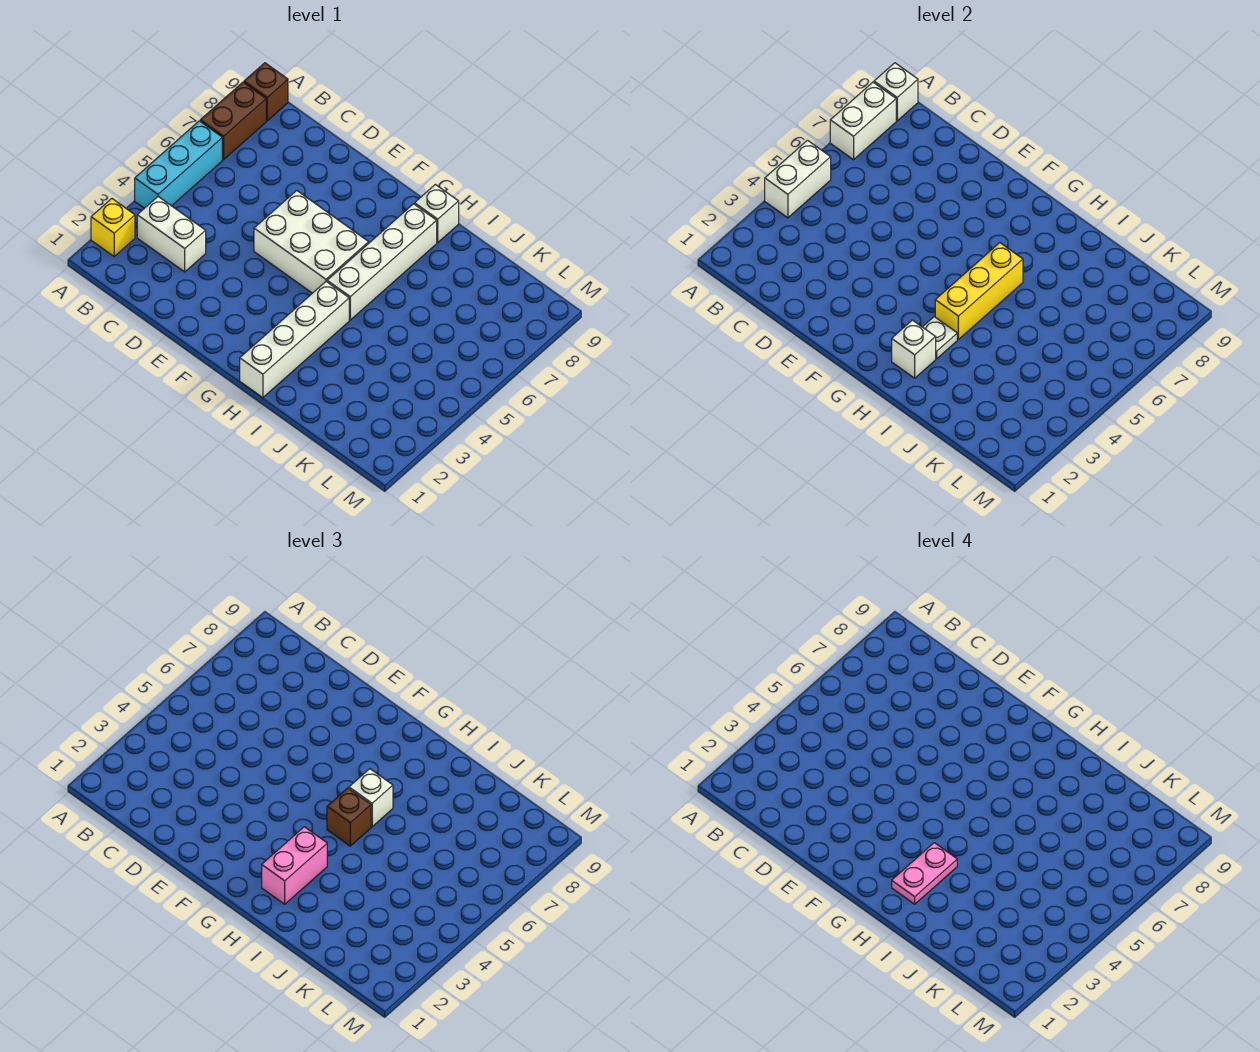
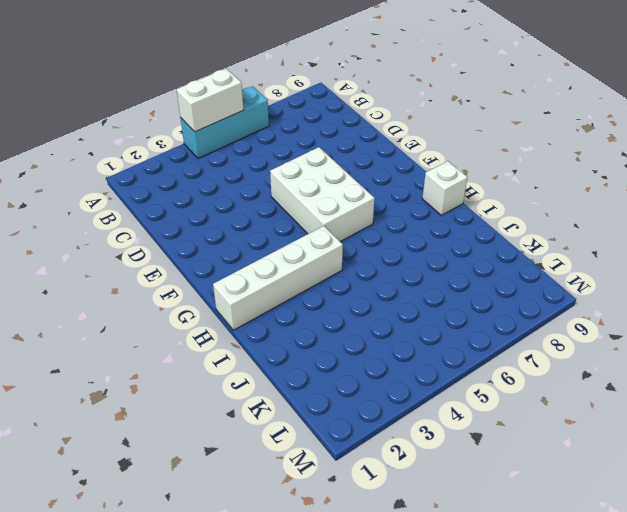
none -> yellow brick A2 level 1
none -> brown brick A7:A8 level 1
none -> brown brick A9 level 1

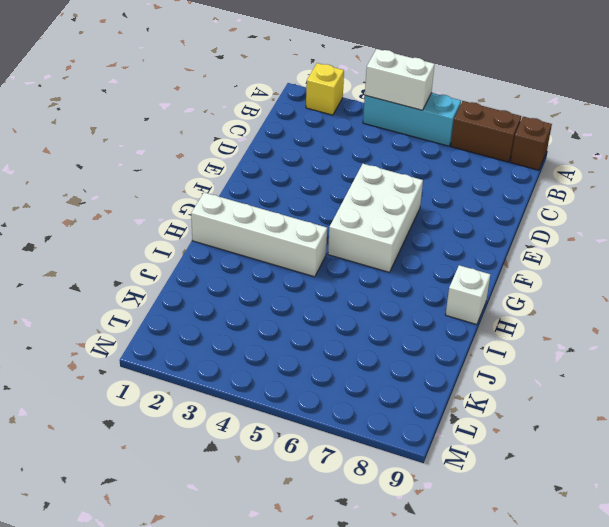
none -> white brick B3:C3 level 1
none -> white brick H5:H8 level 1
none -> white brick A7:A8 level 2

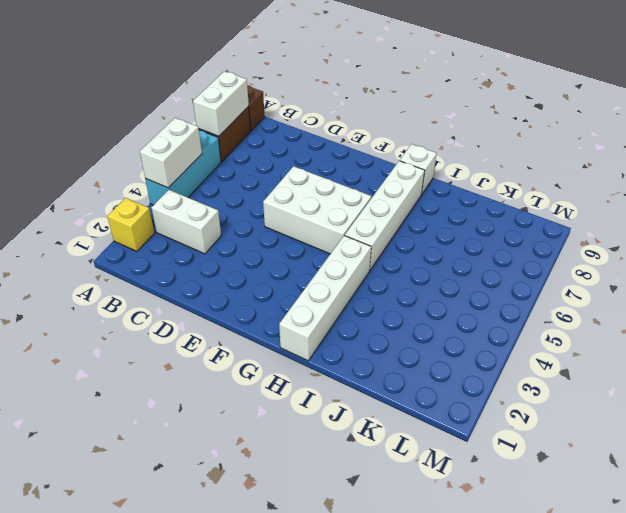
none -> white brick A9 level 2
none -> white brick H2 level 2
none -> white plate H3 level 2

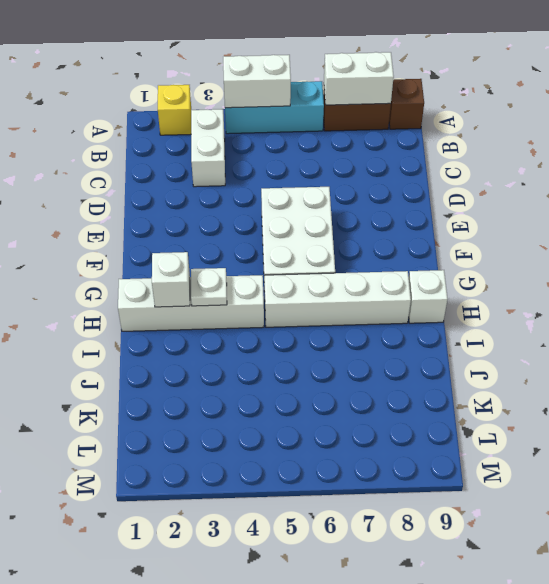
none -> white brick A9 level 2
none -> yellow brick H4:H6 level 2
none -> pink brick H2:H3 level 3

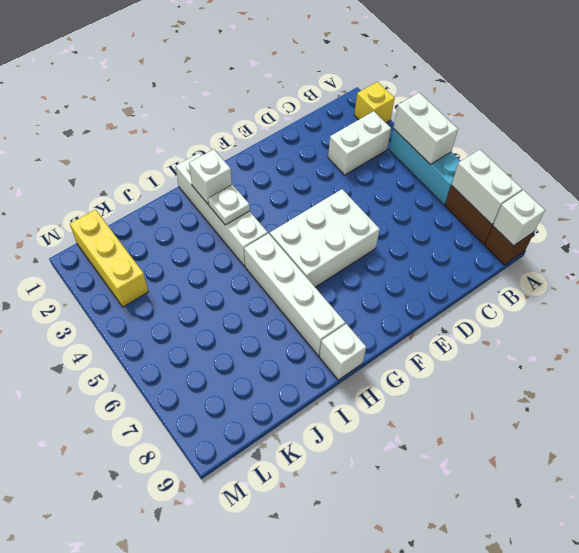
yellow brick L1:L3 level 1 -> yellow brick H4:H6 level 2
none -> pink brick H2:H3 level 3
none -> brown brick H5 level 3
none -> white brick H6 level 3

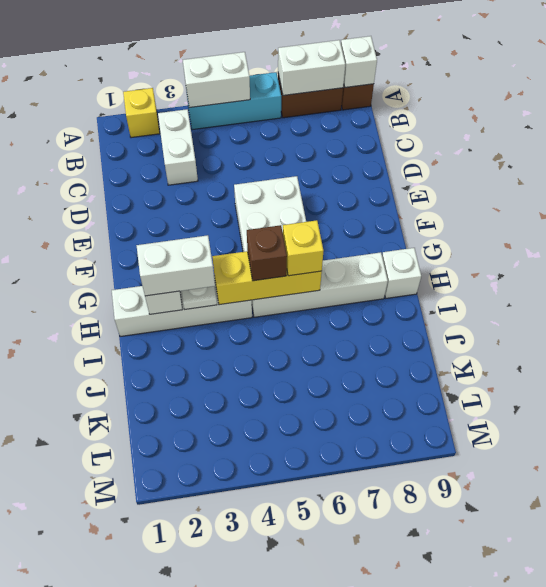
white brick H2:H3 level 3 -> pink brick H2:H3 level 3
yellow brick H6 level 3 -> white brick H6 level 3
none -> pink plate H2:H3 level 4

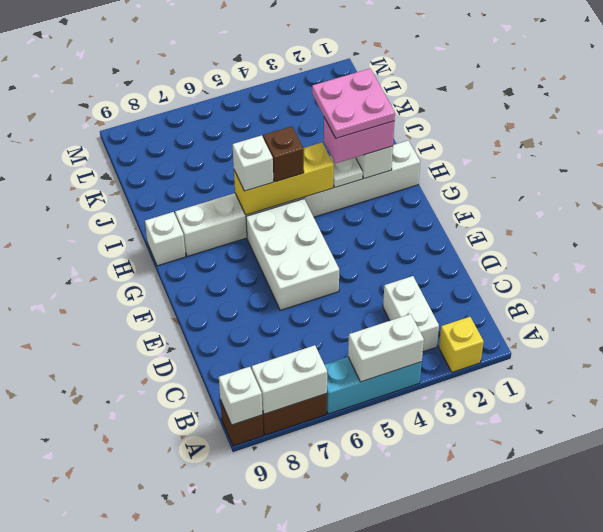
pink plate H2:I3 level 4 -> pink plate H2:H3 level 4

